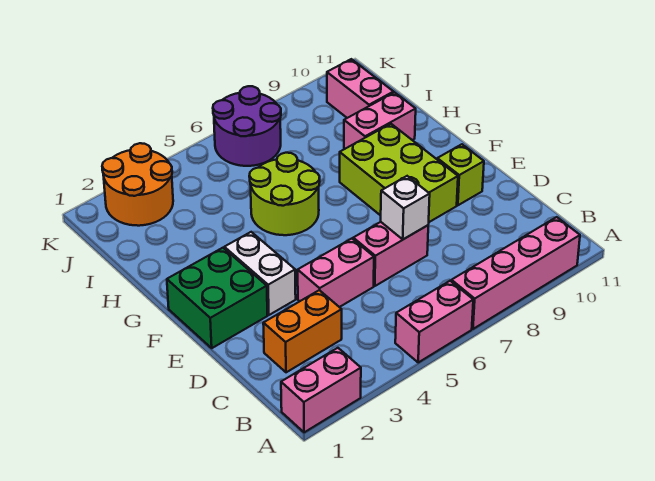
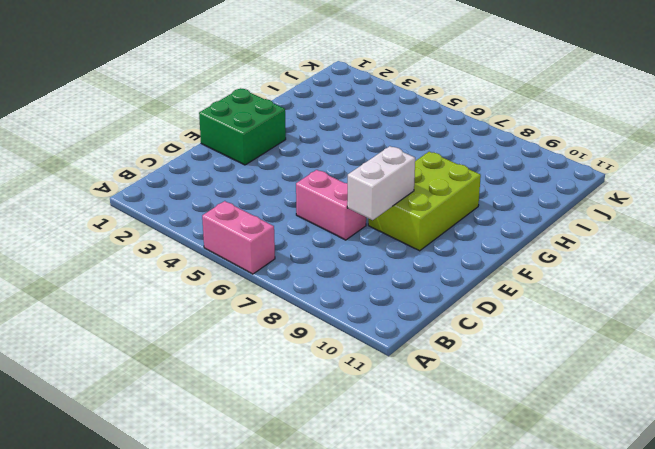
white brick D8:E8 level 2 -> white brick E3:F3 level 1
none -> pink brick A1:A2 level 1
none -> pink brick A7:A10 level 1
none -> orange brick C2:C3 level 1

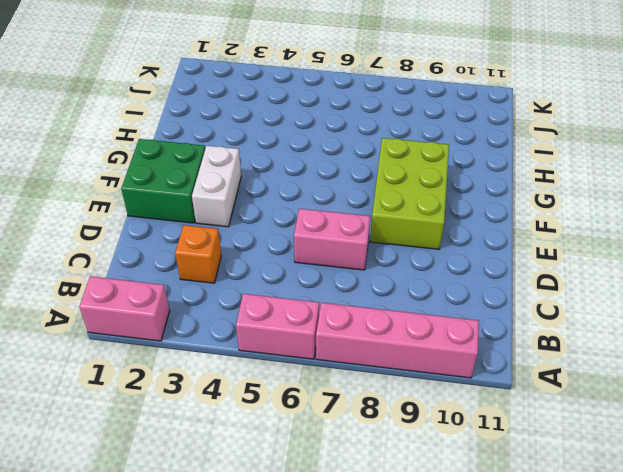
orange brick C3 level 1 -> orange brick C2:C3 level 1
none -> pink brick D4:D5 level 1
none -> lime brick E10 level 1
none -> lime round brick G5:H6 level 1

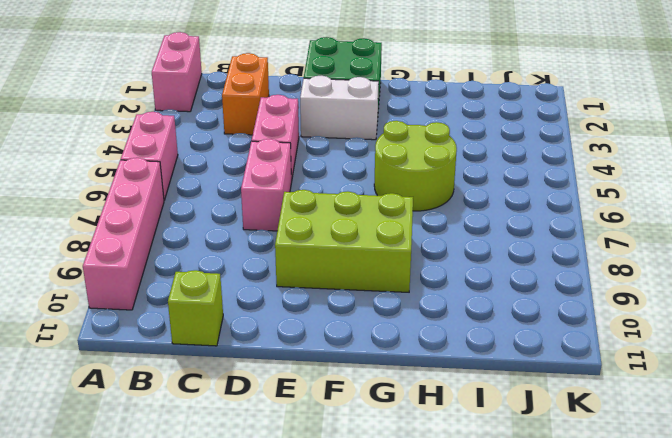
lime brick C11 level 1 -> lime brick E10 level 1
none -> pink brick H9:H10 level 1
none -> pink brick I10:J10 level 1
none -> orange round brick J2:K3 level 1

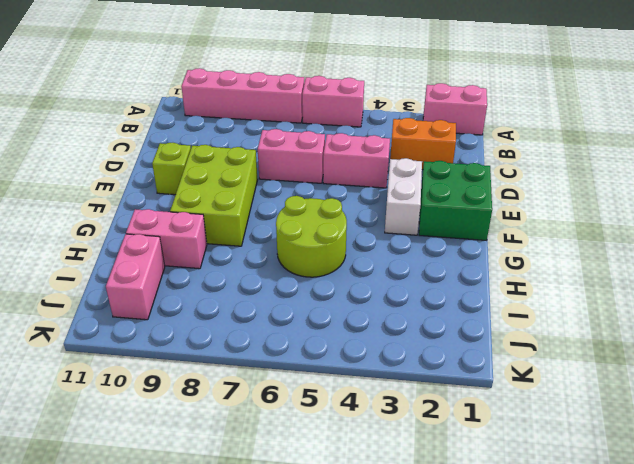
none -> orange round brick J2:K3 level 1
none -> purple round brick J6:K7 level 1
none -> white brick D7 level 2

